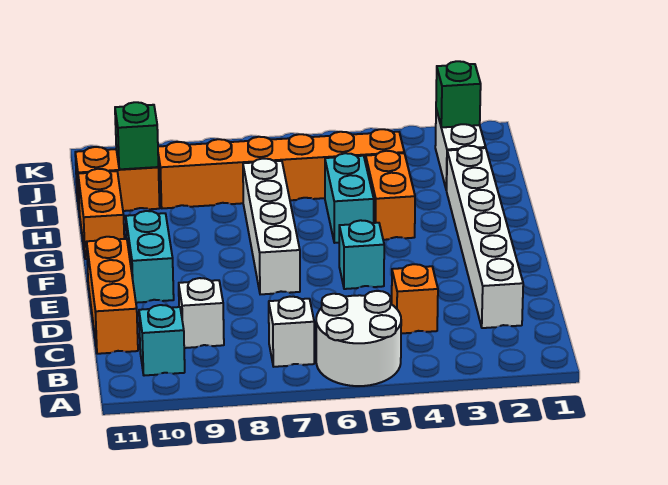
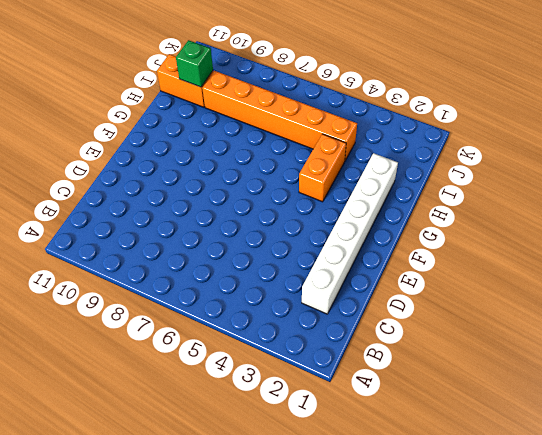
none -> white round brick A5:B6 level 1
none -> white brick B7 level 1
none -> cyan brick B10 level 1

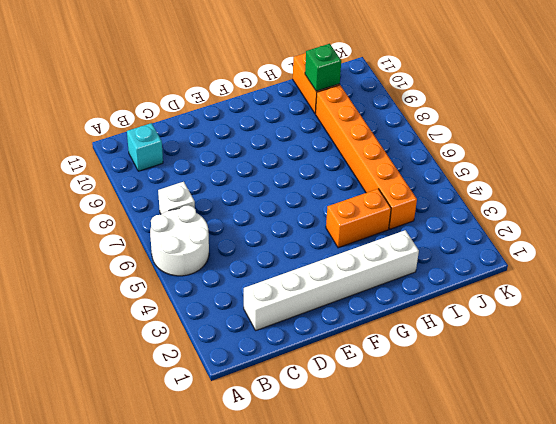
none -> orange brick C4 level 1
none -> white brick C9 level 1
none -> orange brick C11:E11 level 1

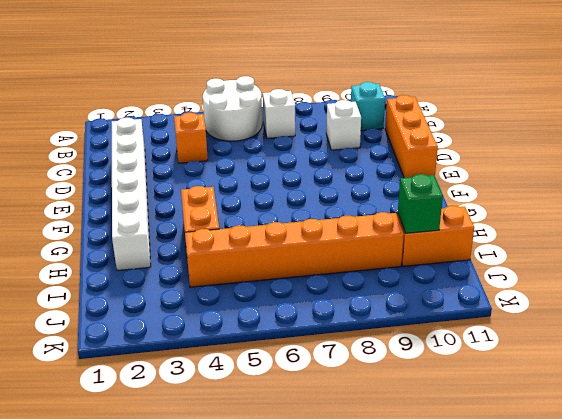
none -> cyan brick E5 level 1
none -> white brick E7:H7 level 1
none -> cyan brick E10:F10 level 1

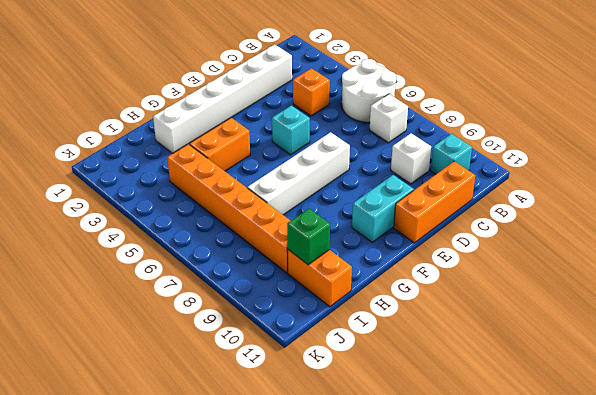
none -> cyan brick G5:H5 level 1
none -> orange brick G11:H11 level 1
none -> white brick I2:J2 level 1

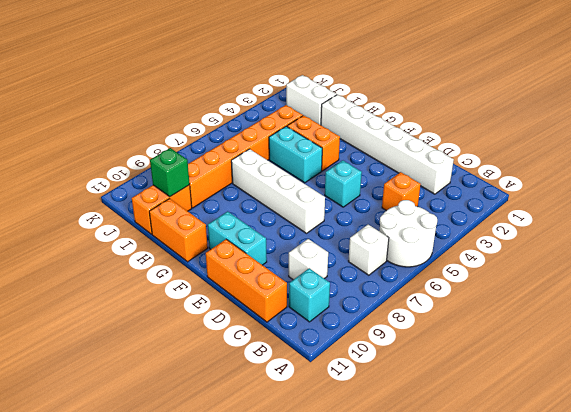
none -> green brick J2 level 2

